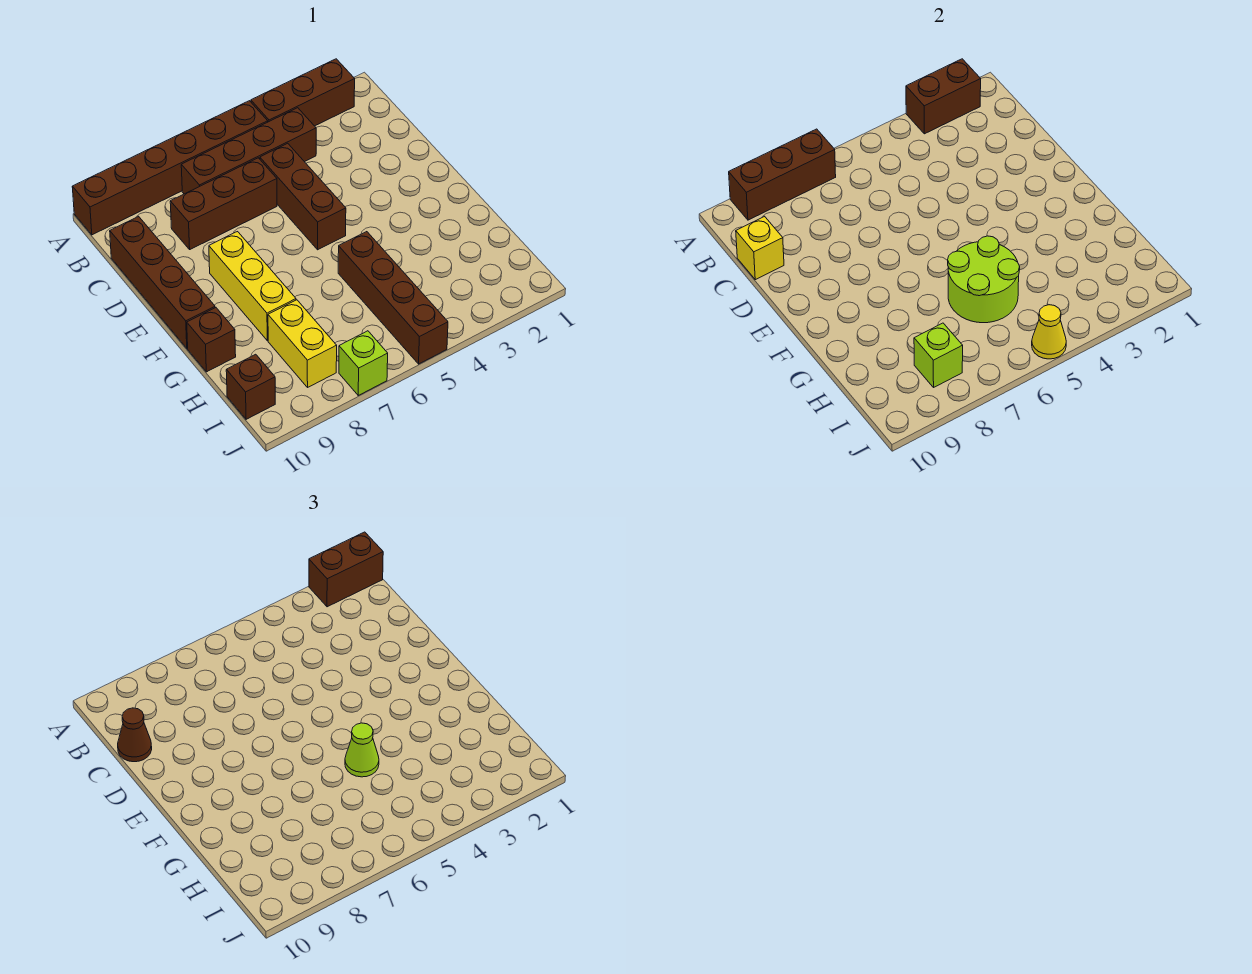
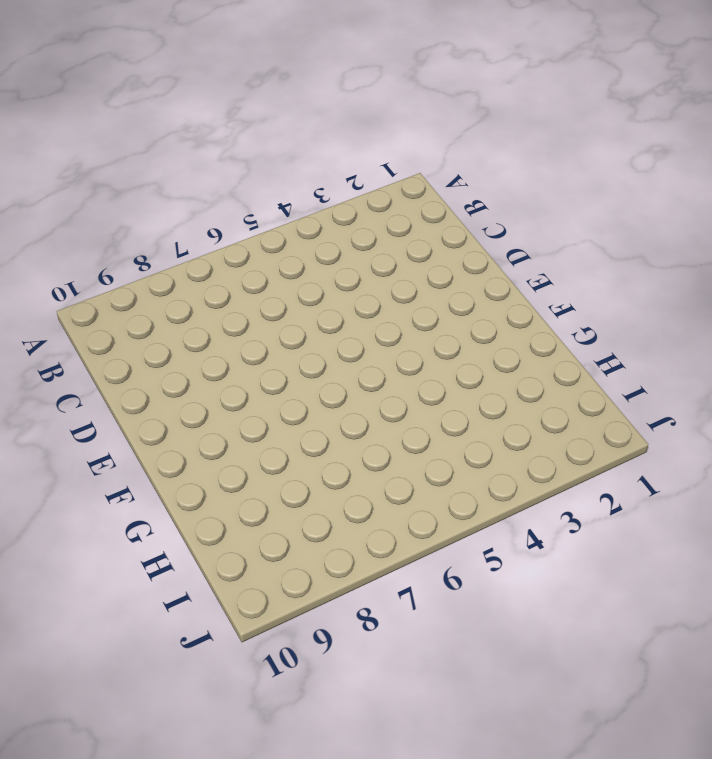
none -> brown brick A2:A4 level 1
none -> brown brick A5:A10 level 1
none -> brown brick B4:B7 level 1

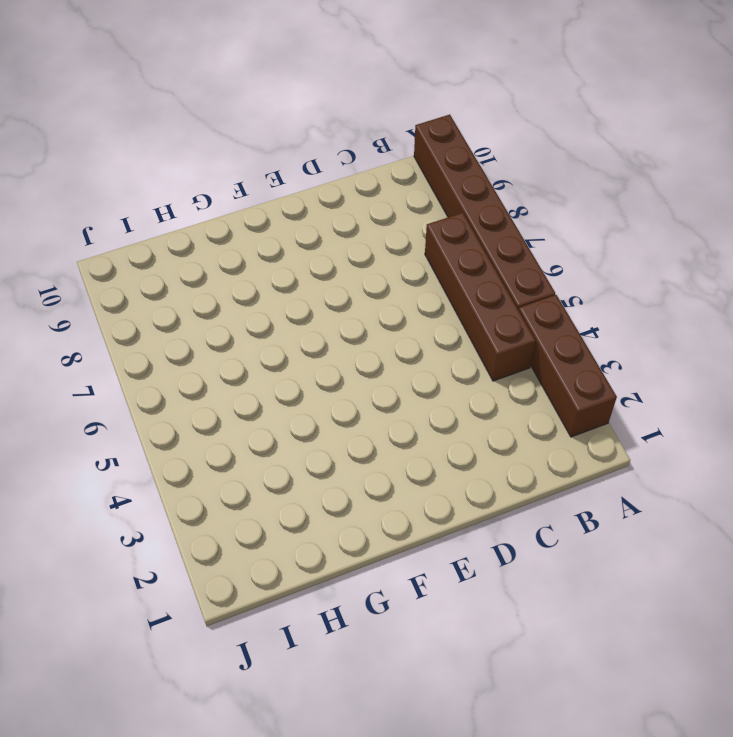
none -> brown brick C5:E5 level 1
none -> brown brick C6:C8 level 1
none -> brown brick C10:F10 level 1

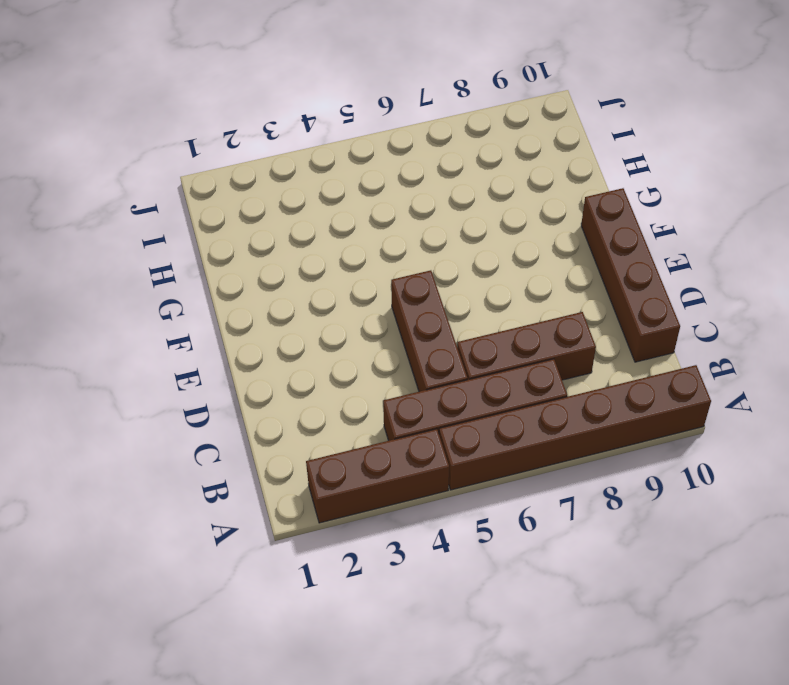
none -> yellow brick E8:G8 level 1
none -> brown brick G5:J5 level 1
none -> brown brick G10 level 1

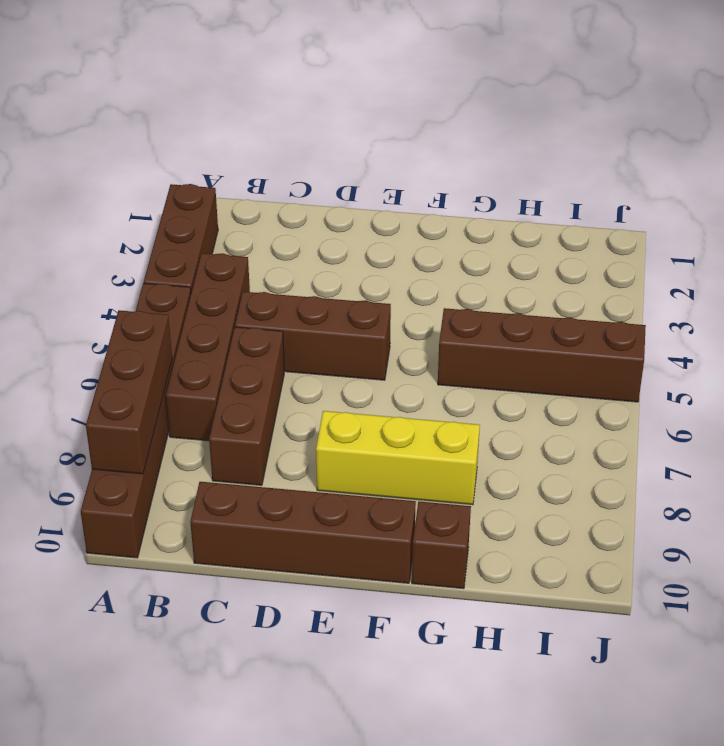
none -> yellow brick H8:I8 level 1
none -> brown brick I10 level 1
none -> lime brick J7 level 1

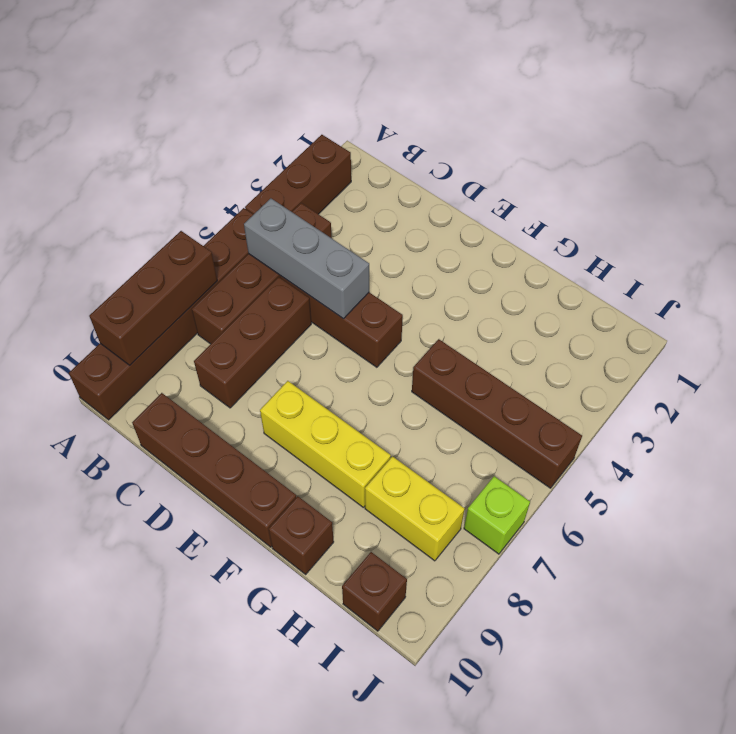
grey brick B5:D5 level 2 -> none
none -> brown brick A2:A3 level 2
none -> yellow brick C10 level 2
none -> lime round brick G5:H6 level 2

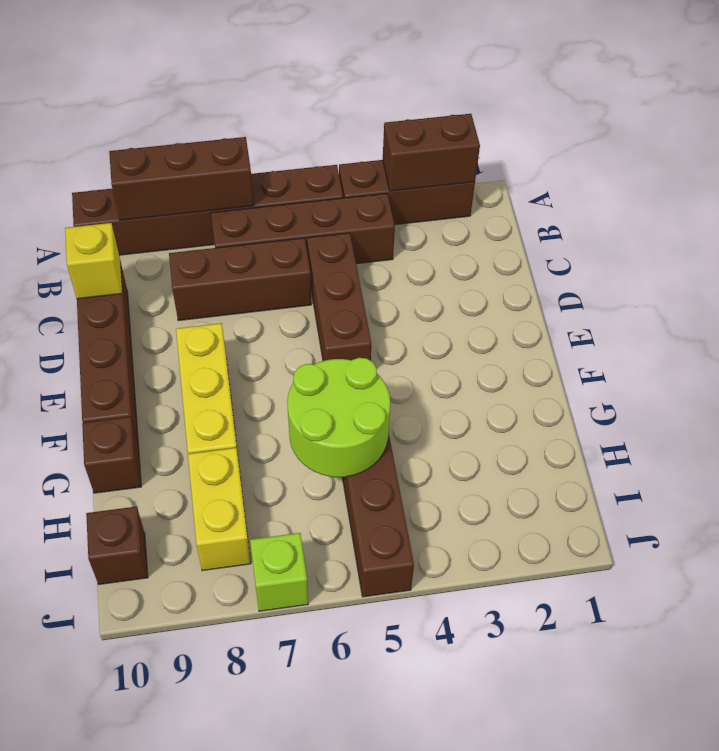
none -> lime brick I8 level 2
none -> yellow cone J5 level 2
none -> brown brick A1:A2 level 3

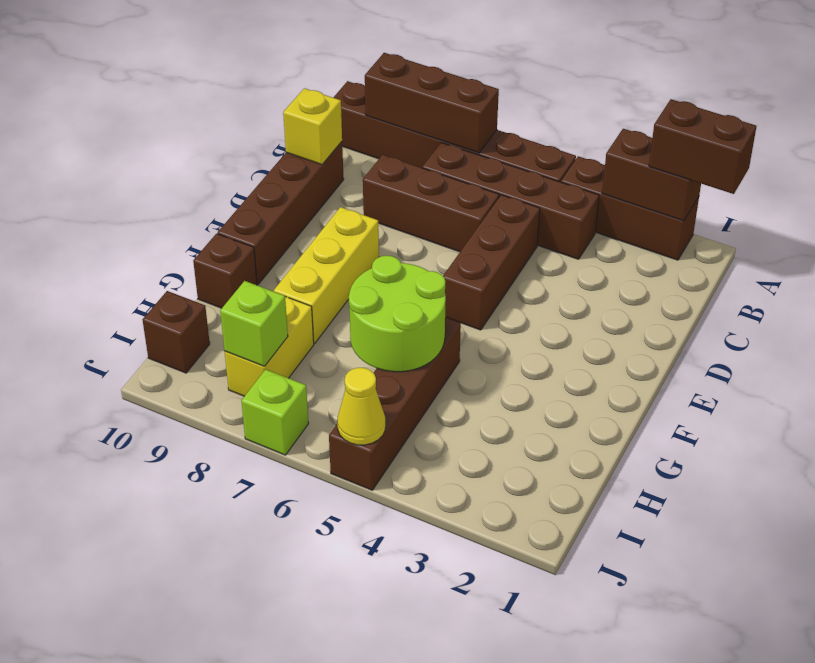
none -> brown cone C10 level 3
none -> lime cone G5 level 3

